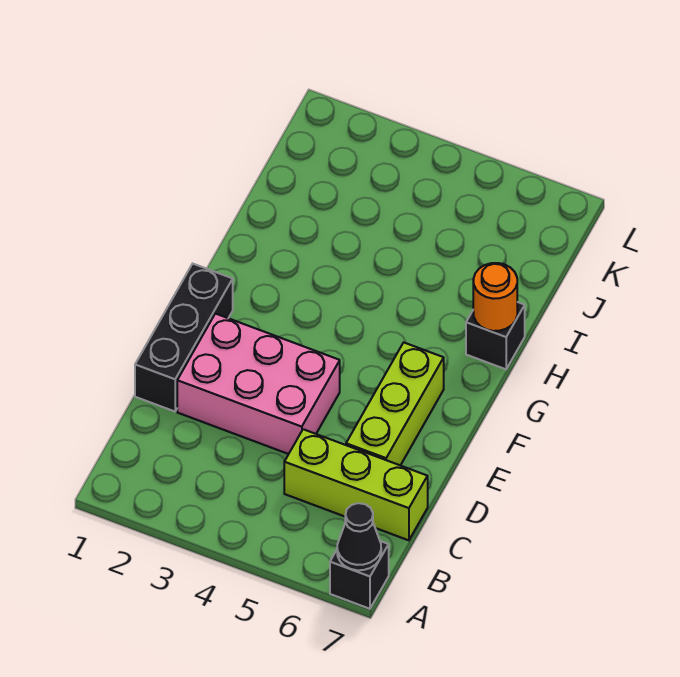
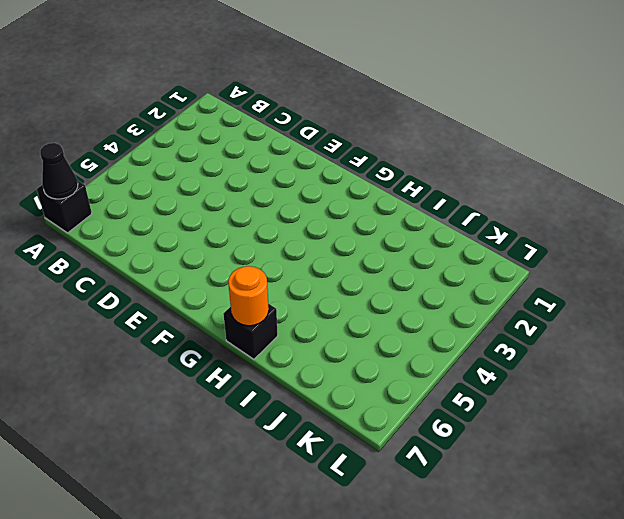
none -> lime brick C5:C7 level 1
none -> black brick D1:F1 level 1

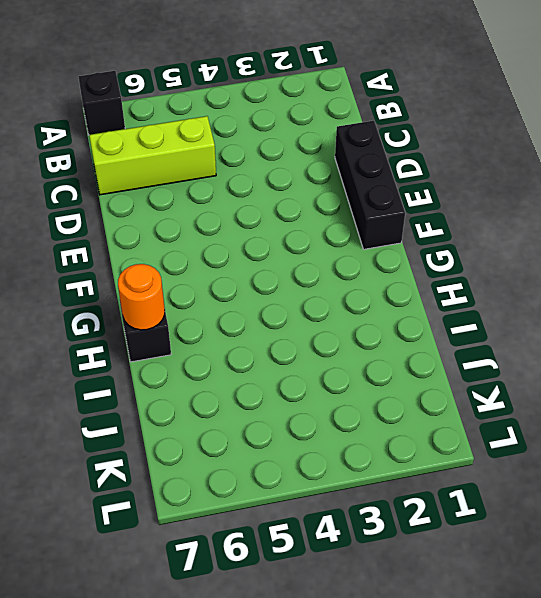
none -> pink brick D2:E4 level 1
none -> lime brick D6:F6 level 1

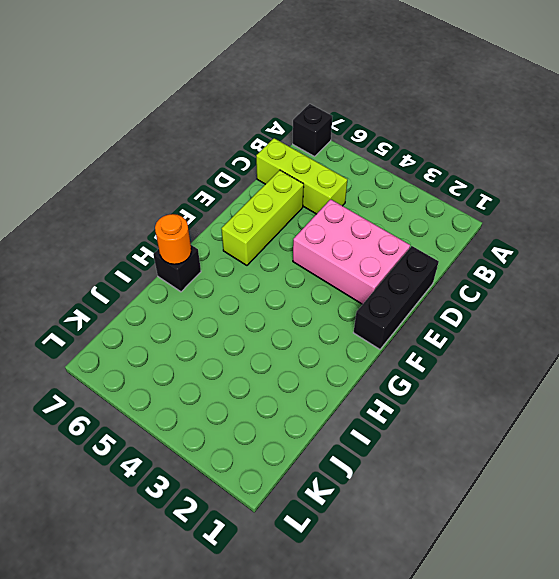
none -> black cone A7 level 2

